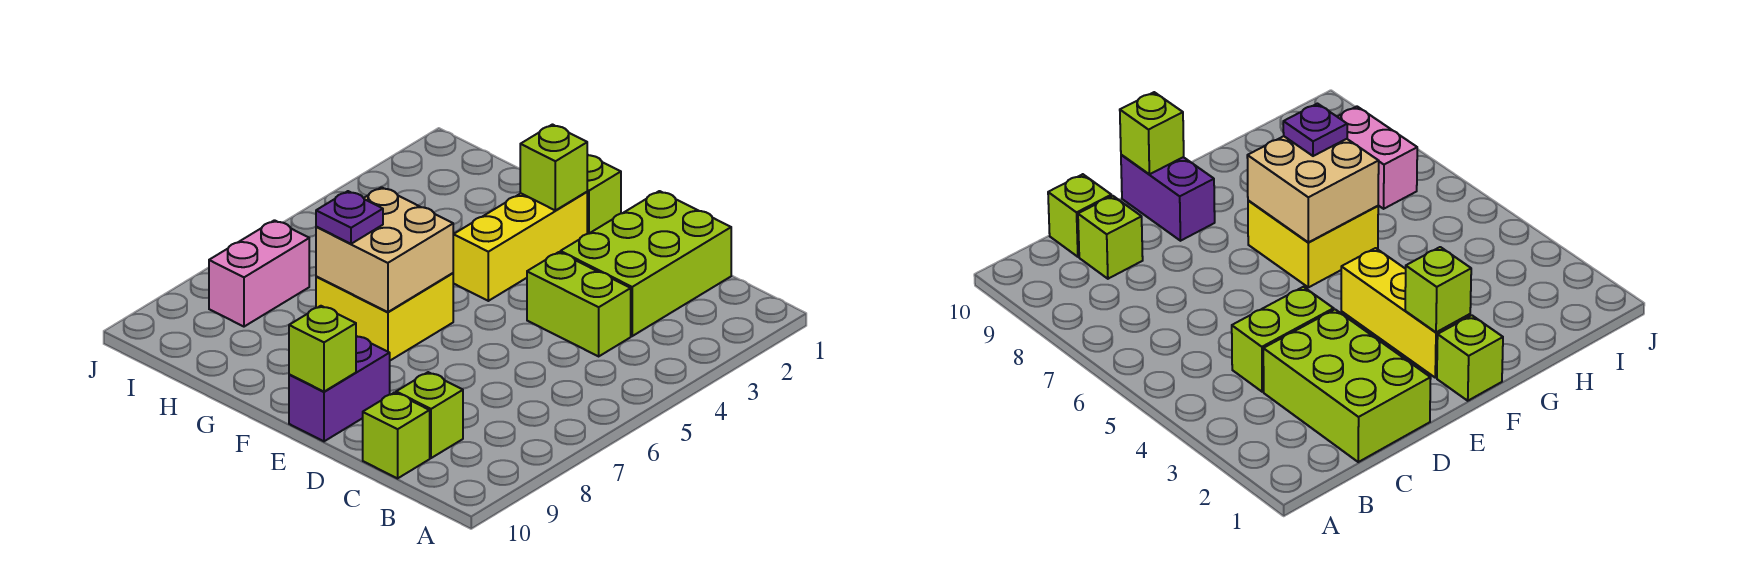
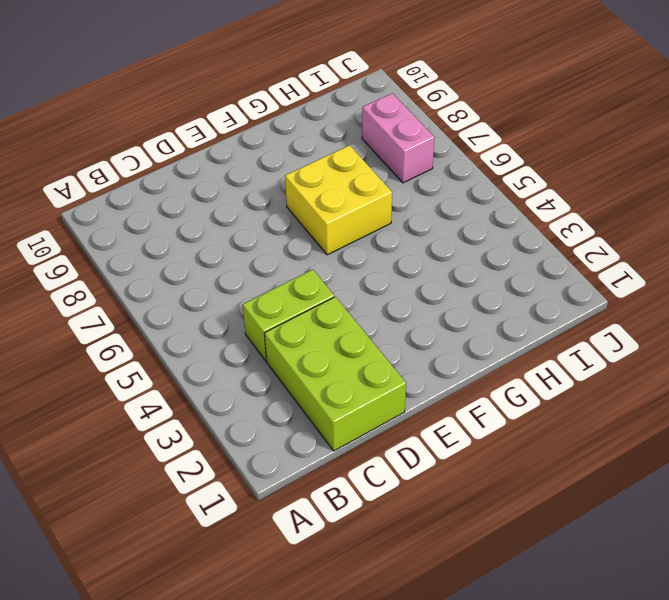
none -> lime brick C9 level 1
none -> lime brick C10 level 1
none -> purple brick E9:E10 level 1

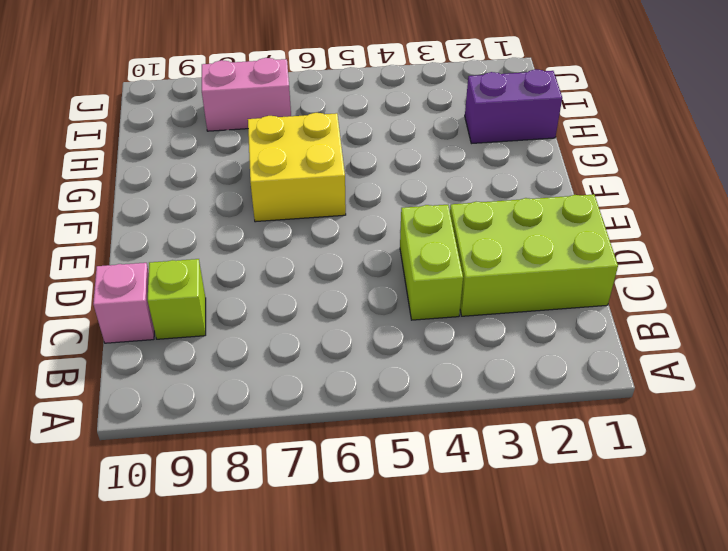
pink brick C10 level 1 -> lime brick C10 level 1
purple brick H1:H2 level 1 -> purple brick E9:E10 level 1
none -> lime brick F1 level 1
none -> yellow brick F2:F4 level 1
none -> lime brick E10 level 2

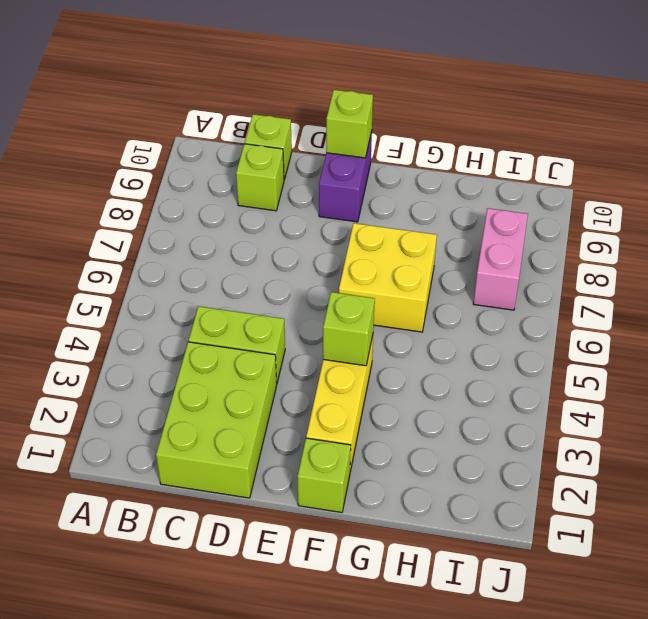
lime brick F4 level 2 -> lime brick F2 level 2
none -> tan brick F6:G7 level 2
none -> purple plate G7 level 3

